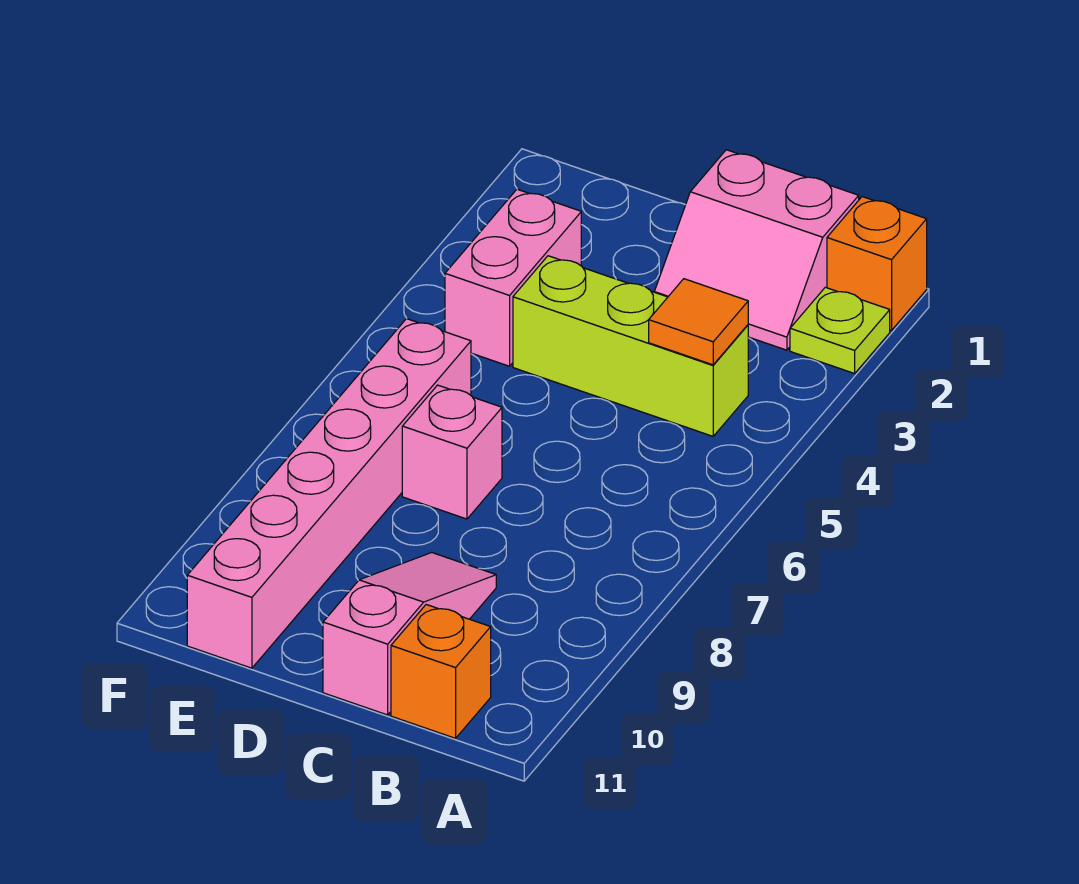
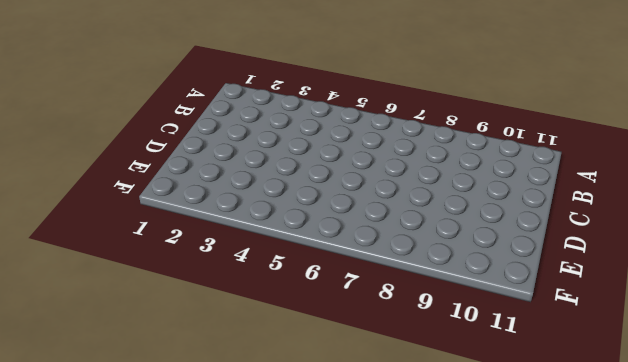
none -> orange brick A1 level 1
none -> lime plate A2 level 1

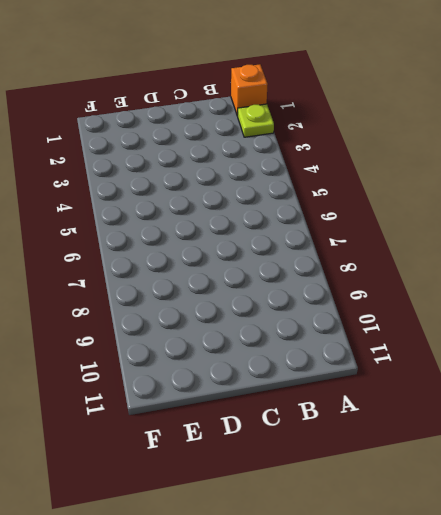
none -> pink slope B1:C2 level 1 top 1
none -> lime brick B4:D4 level 1

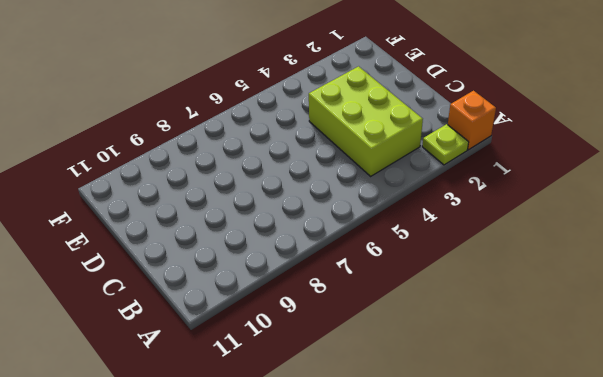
lime brick B3:D4 level 1 -> lime brick B4:D4 level 1
none -> pink slope B1:C2 level 1 top 1
none -> orange brick B11 level 1

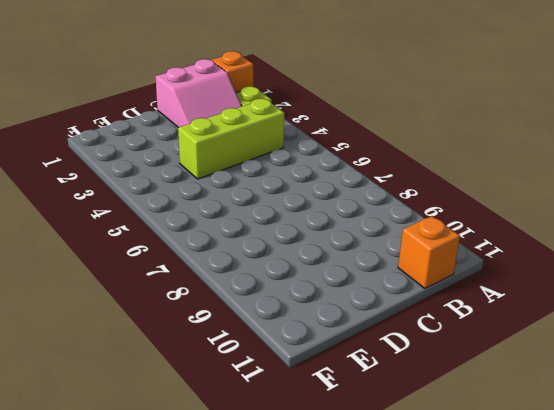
none -> pink slope C9:C11 level 1 top 11
none -> pink brick D7 level 1

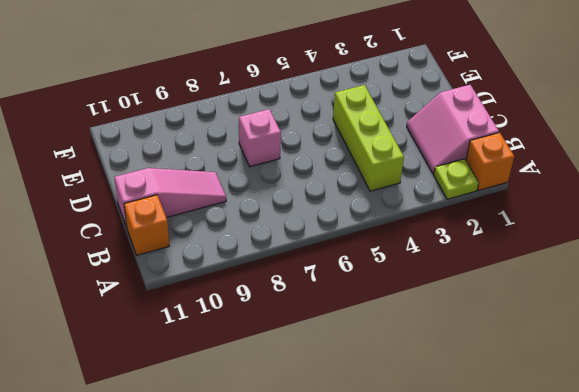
none -> pink brick E3:E4 level 1
none -> pink brick E6:E11 level 1

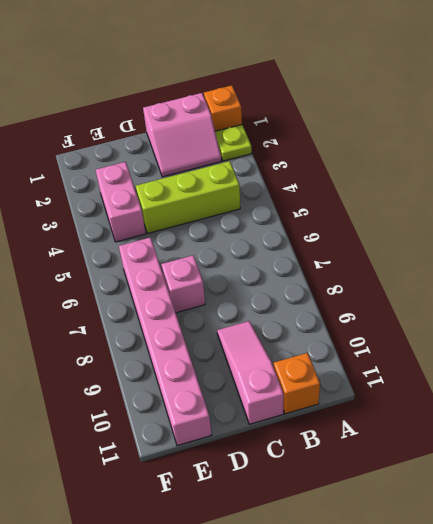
none -> orange tile B4 level 2

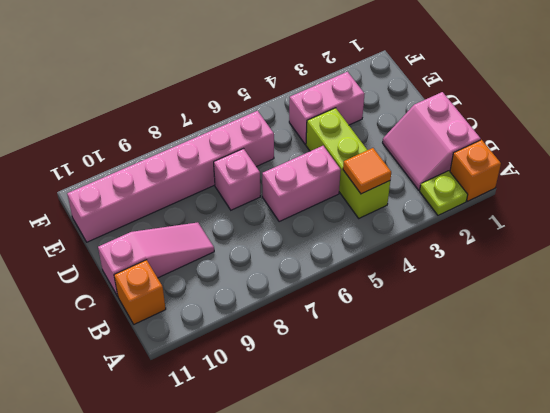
pink brick C5:C6 level 1 -> none

